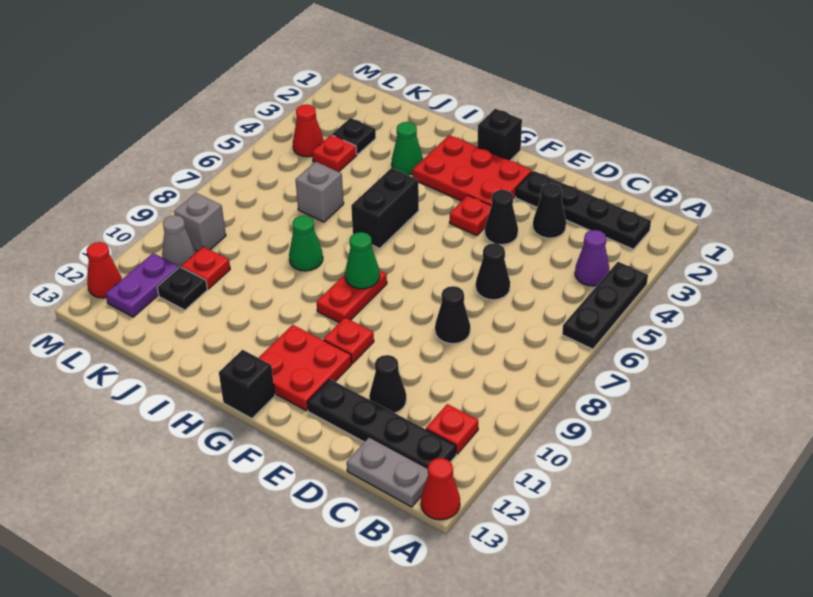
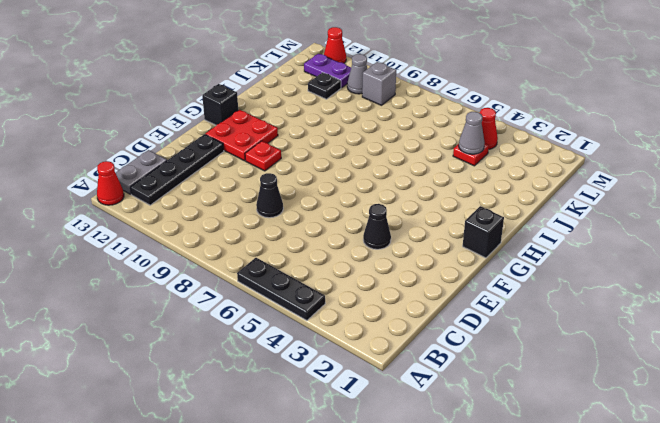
grey cone K4 level 2 -> none
none -> black plate B2:E2 level 1
none -> purple cone B4 level 1
none -> red plate B11 level 1
none -> black cone D3 level 1

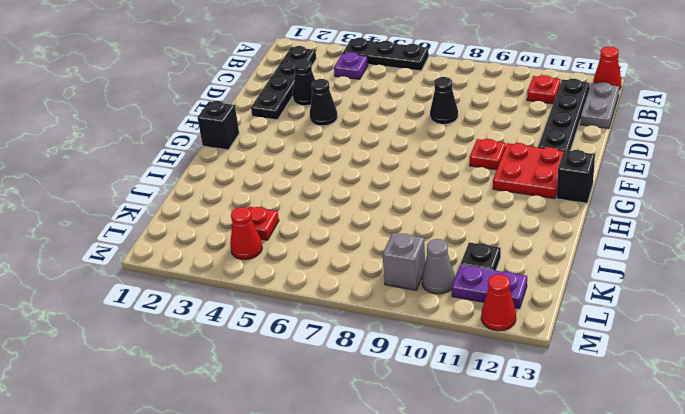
purple plate B4 level 1 -> purple cone B4 level 1
none -> black cone D6 level 1
none -> black cone D11 level 1
none -> red plate F2:H3 level 1
none -> red plate F4 level 1

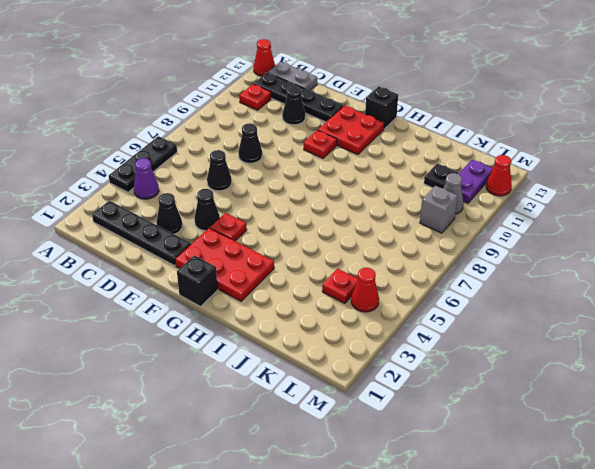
none -> red plate G8:G9 level 1
none -> black brick H5:H6 level 1
none -> green cone I3 level 1
none -> green cone I8 level 1

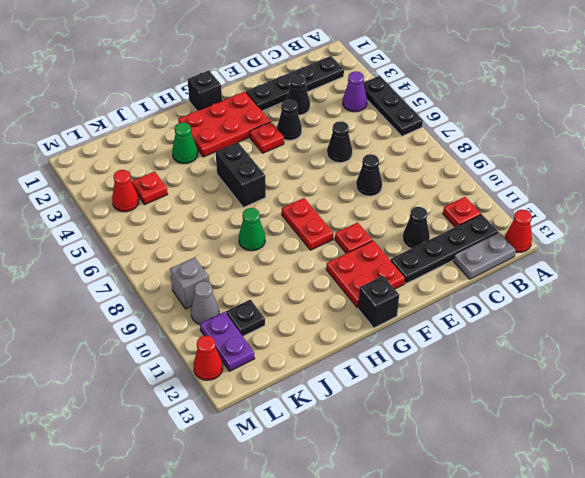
none -> grey brick J6 level 1
none -> black plate K3 level 1
none -> red plate K10 level 1
none -> green cone G8 level 2

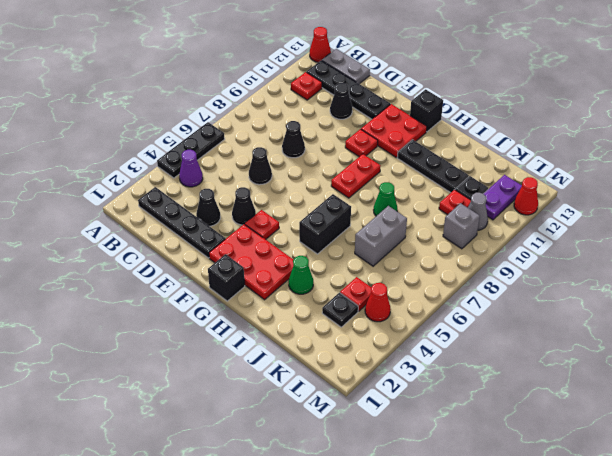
black plate H11:J11 level 1 -> none
grey brick J6:J7 level 1 -> grey brick J6 level 1
none -> green cone G8 level 2

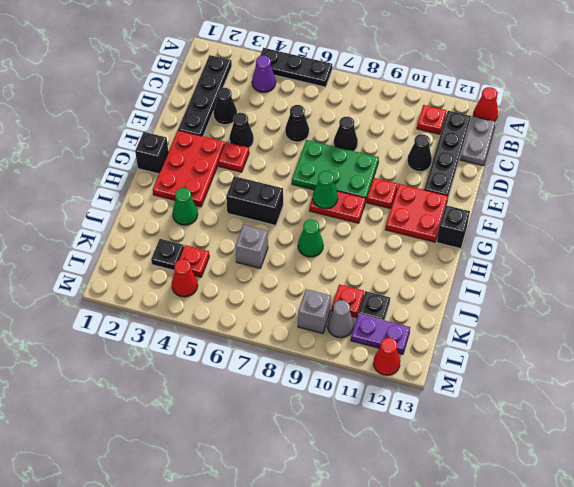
green plate E7:F9 level 1 -> none

